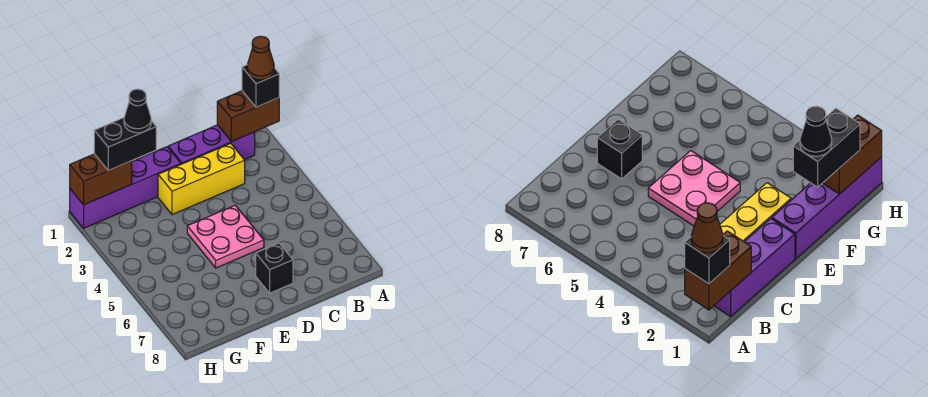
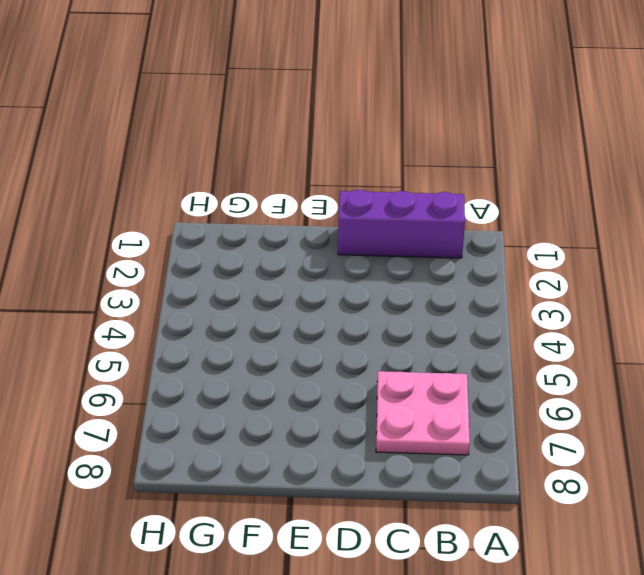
pink plate B6:C7 level 1 -> pink plate D4:E5 level 1
none -> yellow brick C2:E2 level 1
none -> black brick D7 level 1

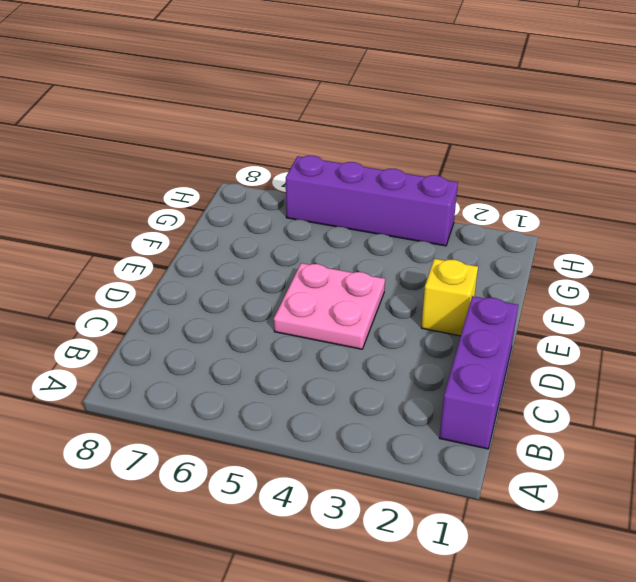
yellow brick E2 level 1 -> yellow brick C2:E2 level 1
purple brick H3:H6 level 1 -> purple brick E1:H1 level 1
none -> black brick D7 level 1
none -> brown brick A1:B1 level 2

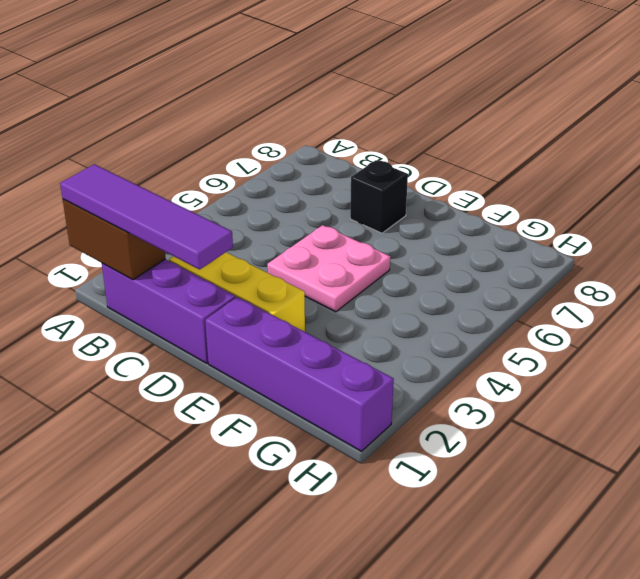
purple tile A1:D1 level 3 -> black brick A1 level 3
none -> brown brick G1:H1 level 2
none -> black brick F1:G1 level 3

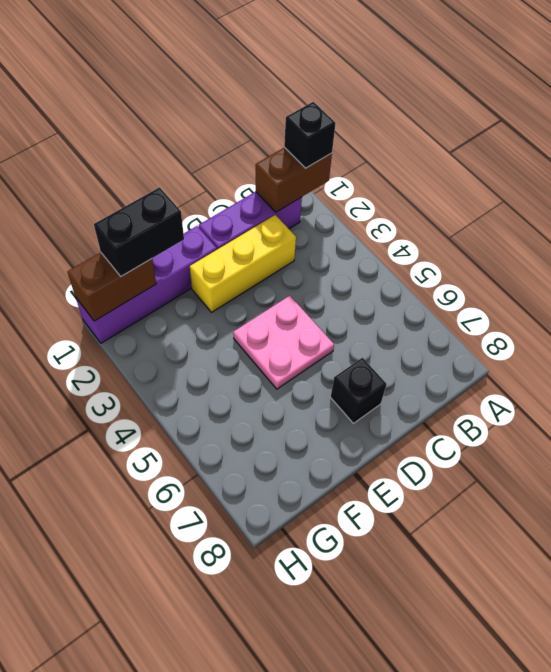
none -> brown cone A1 level 4
none -> black cone F1 level 4

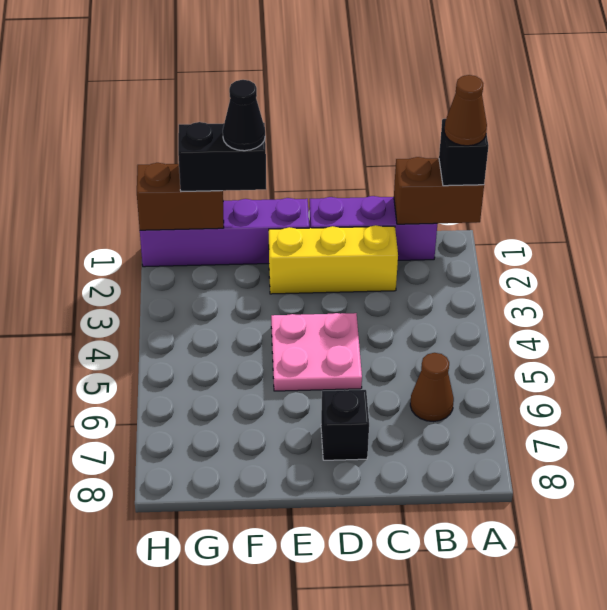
brown cone B6 level 1 -> none

